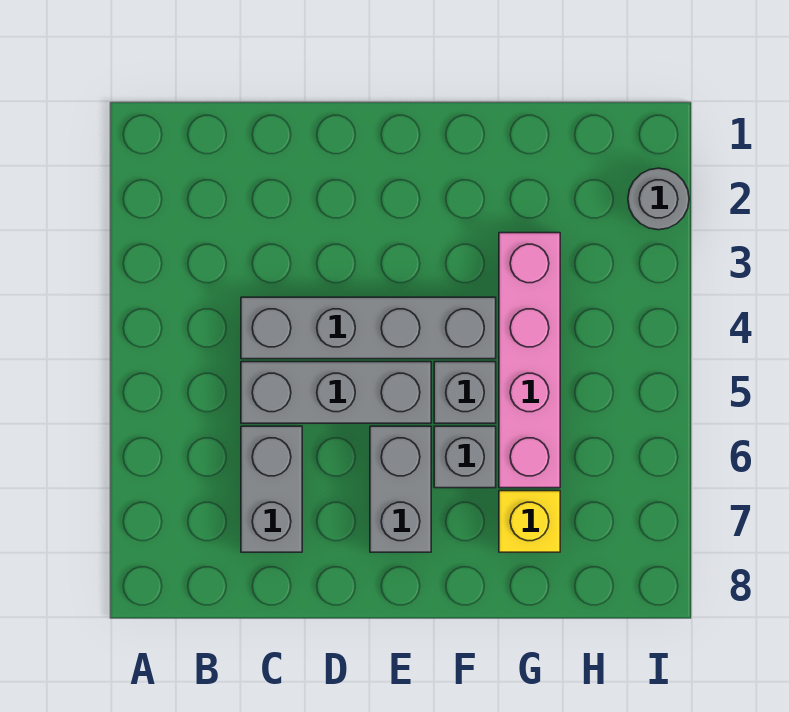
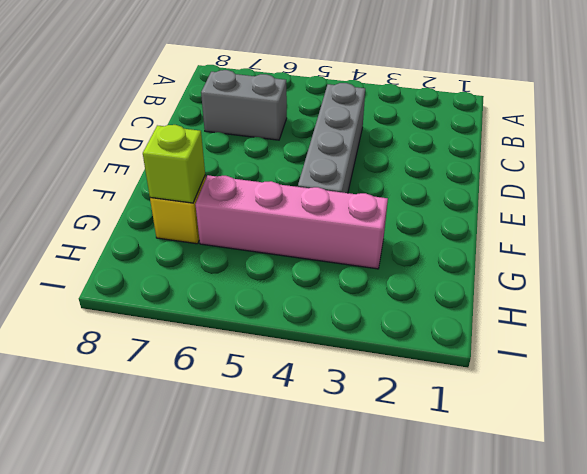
lime brick G7 level 2 -> none
none -> grey brick C5:E5 level 1
none -> grey brick E6:E7 level 1

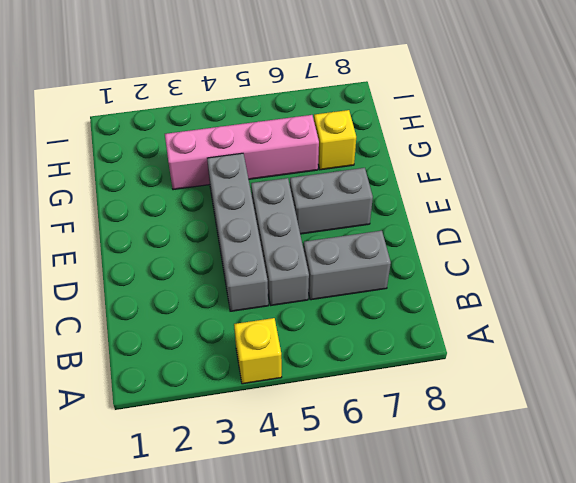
yellow brick A4 level 1 -> none
none -> grey brick F5 level 1
none -> grey brick F6 level 1

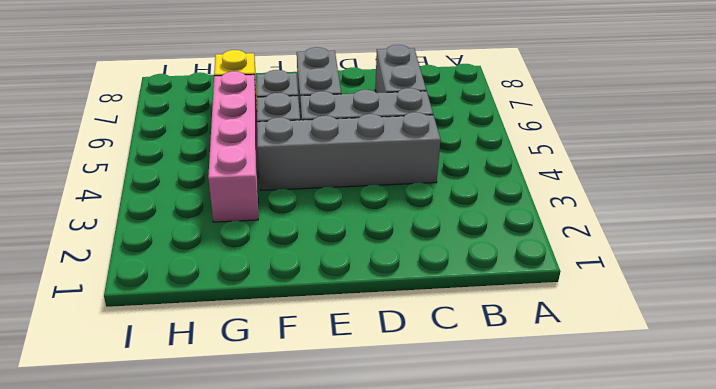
none -> grey round brick I2 level 1

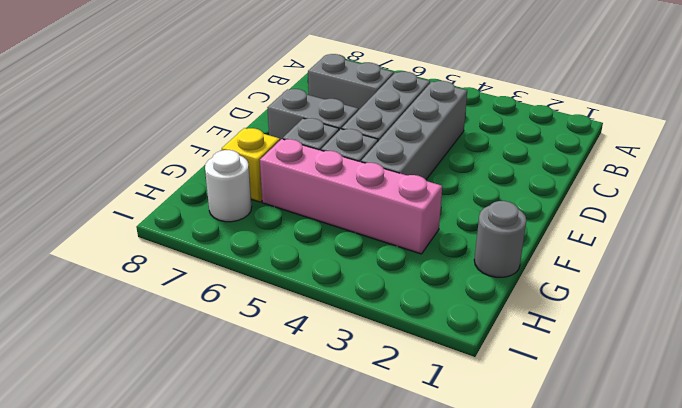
grey round brick G1 level 1 -> grey round brick I2 level 1
white round brick H7 level 1 -> none

